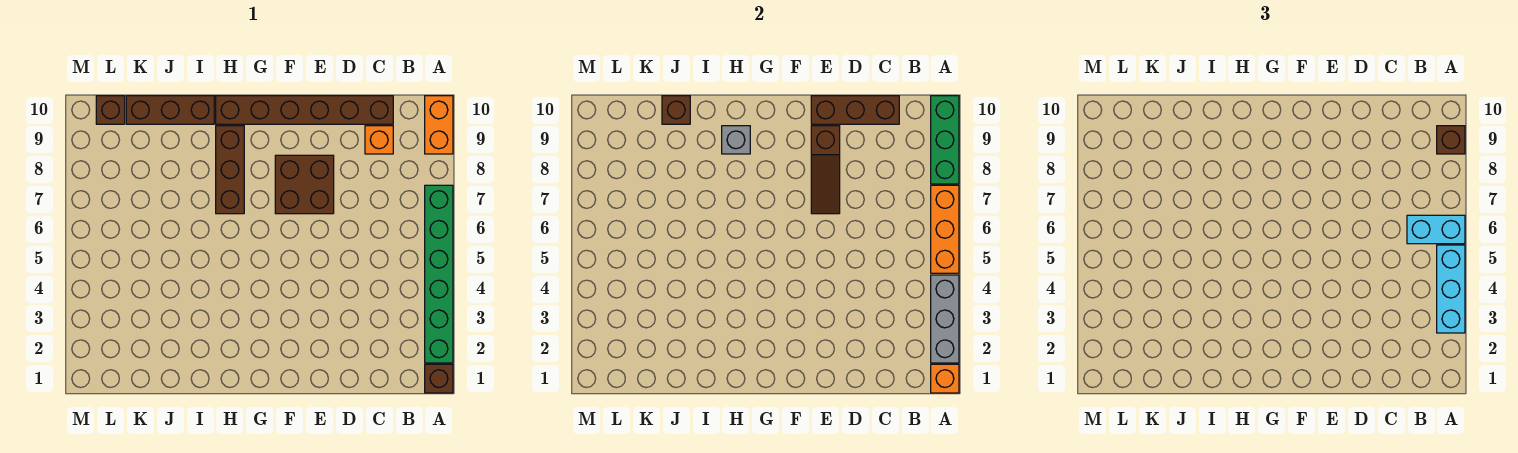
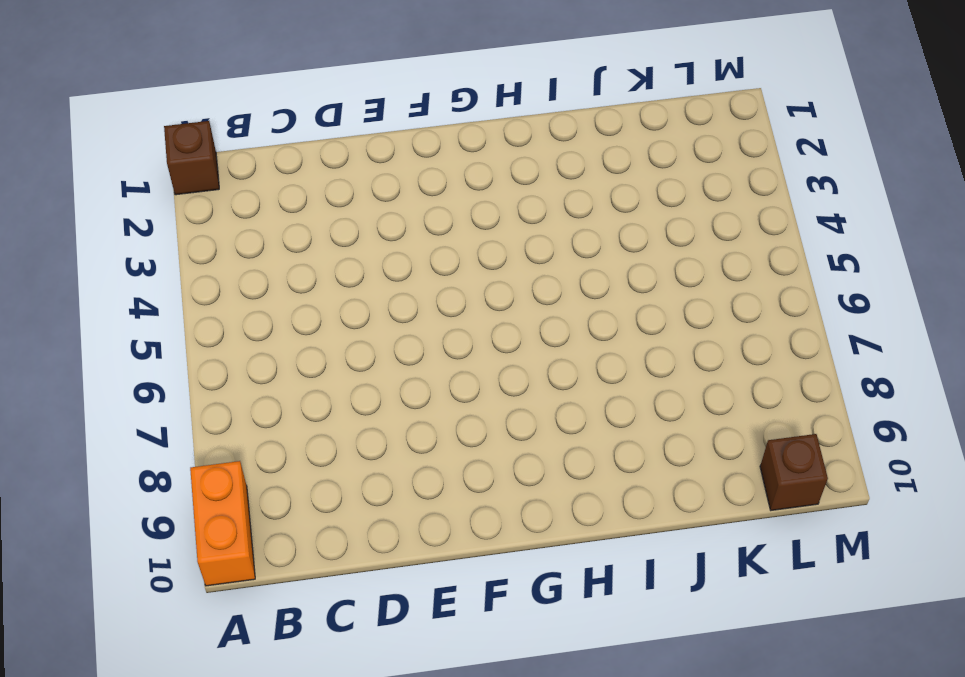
none -> green brick A2:A7 level 1
none -> orange brick C9 level 1
none -> brown brick C10:H10 level 1

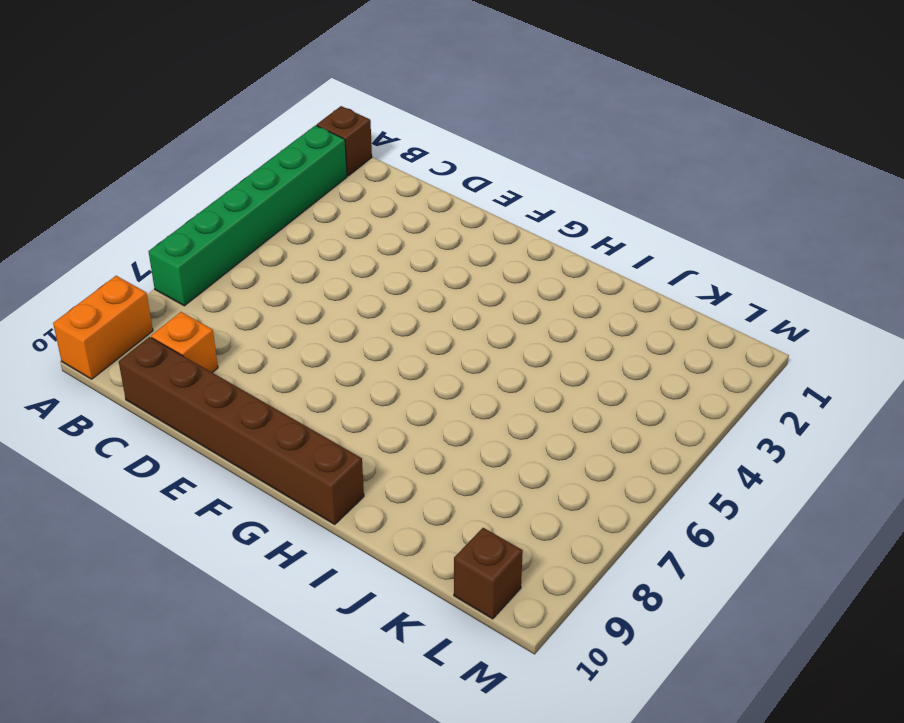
none -> brown brick E7:F8 level 1
none -> brown brick H7:H9 level 1
none -> brown brick I10:K10 level 1

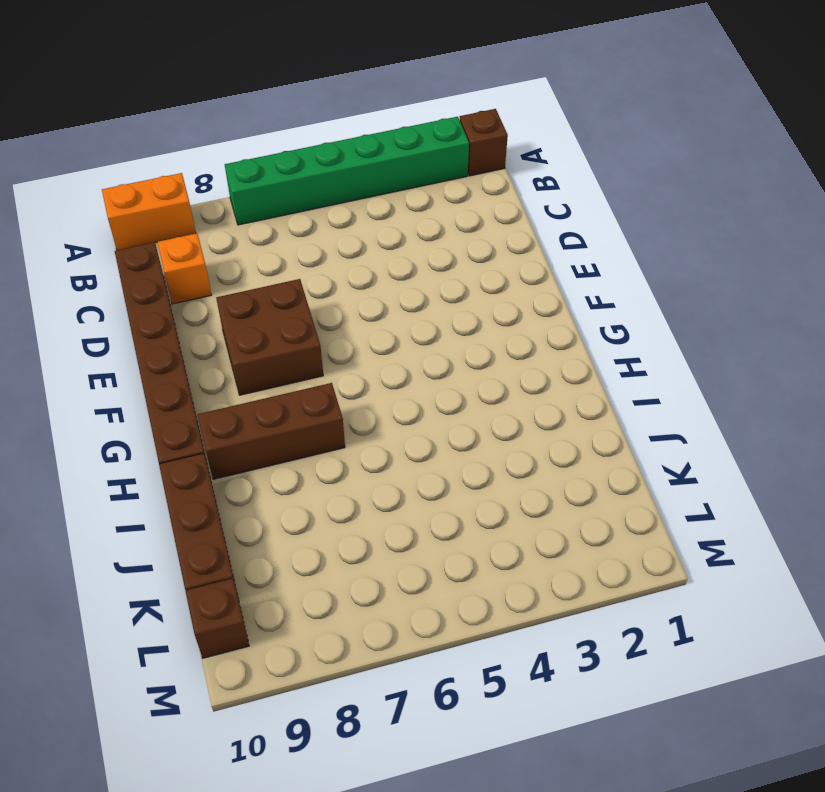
none -> orange brick A1 level 2
none -> grey brick A2:A4 level 2
none -> orange brick A5:A7 level 2

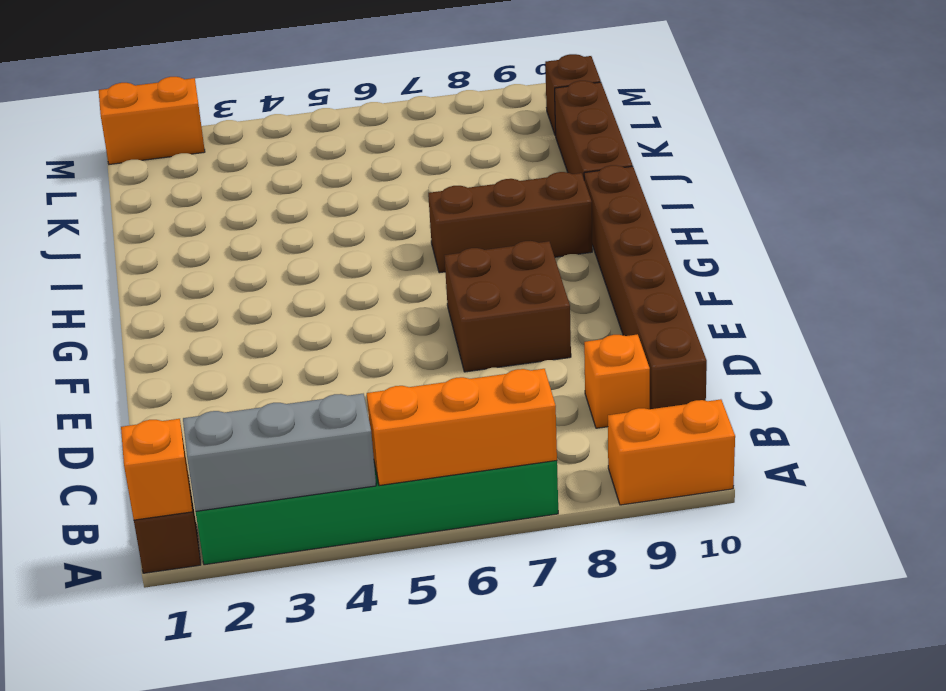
orange brick M1:M2 level 1 -> none
none -> green brick A8:A10 level 2
none -> brown brick C10:E10 level 2
none -> brown slope E7:E9 level 2 top 9

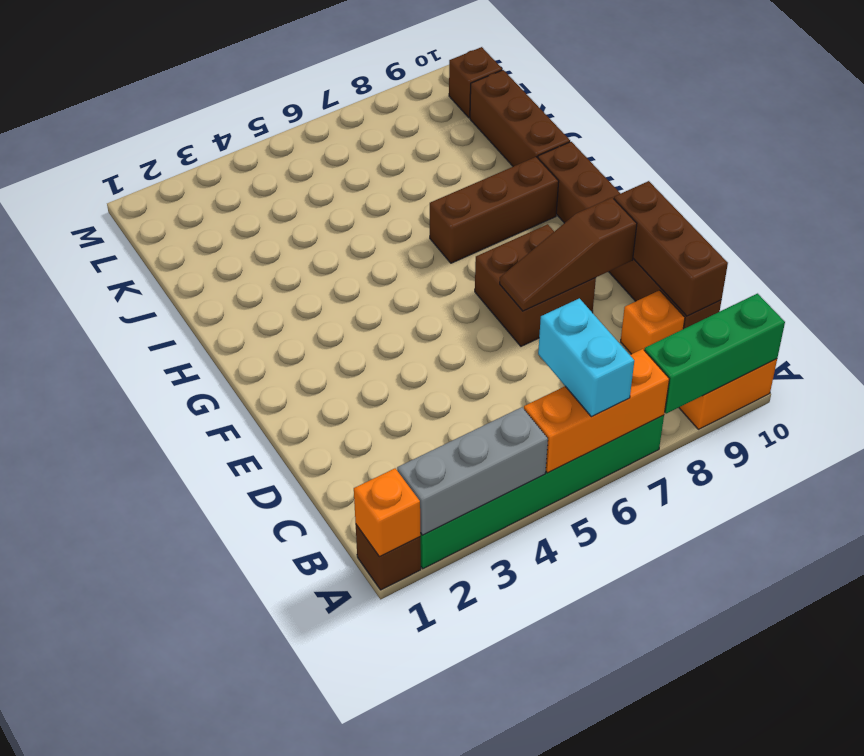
none -> grey brick H9 level 2
none -> brown brick J10 level 2
none -> cyan brick A3:A5 level 3

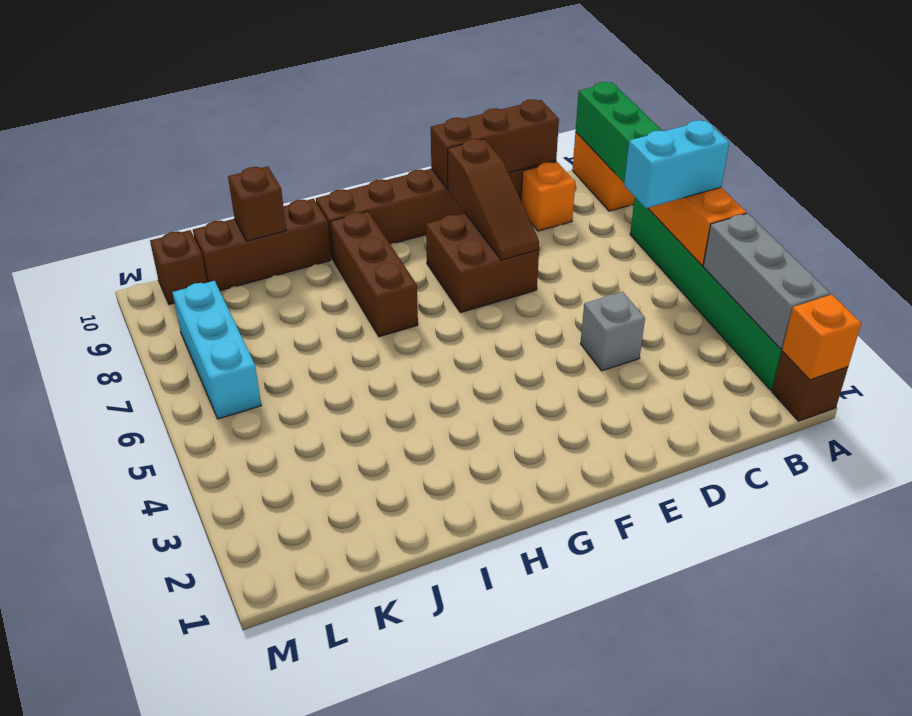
grey brick D4 level 1 -> grey brick H9 level 2
cyan brick L6:L8 level 1 -> cyan brick A3:A5 level 3
none -> brown brick A9 level 3

